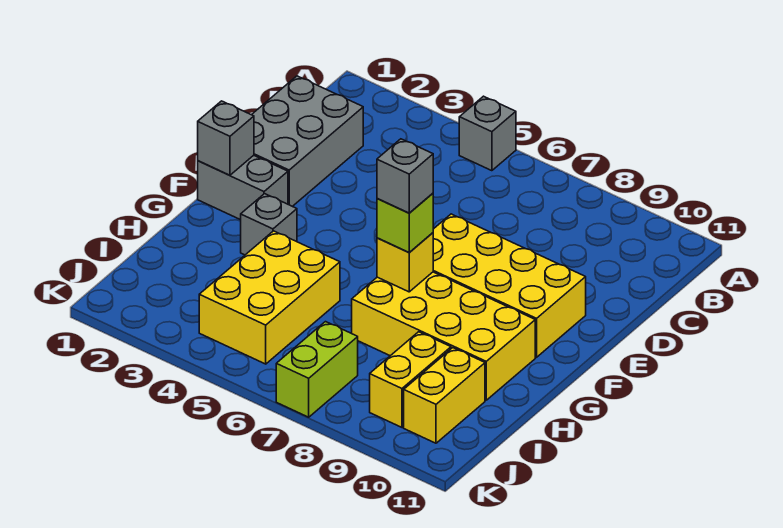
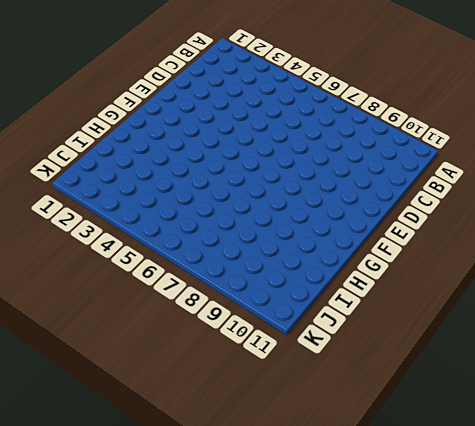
none -> grey brick A5 level 1
none -> grey brick C1:E2 level 1
none -> yellow brick E7:F10 level 1

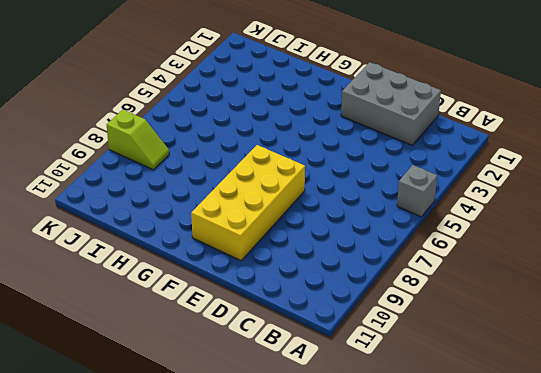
lime slope J8:K8 level 1 top K -> none
none -> grey brick F1:F2 level 1
none -> grey brick G3 level 1
none -> yellow brick G7:H10 level 1

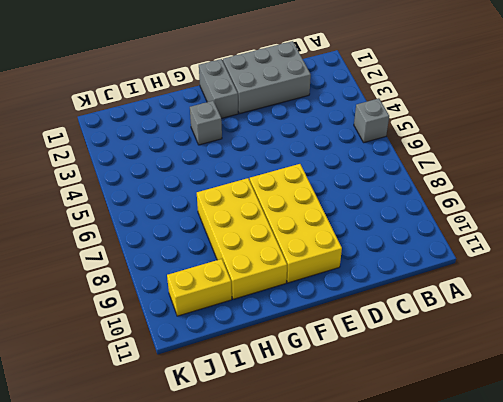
none -> yellow brick H4:J5 level 1
none -> yellow brick I9:J9 level 1
none -> lime brick J7:K7 level 1

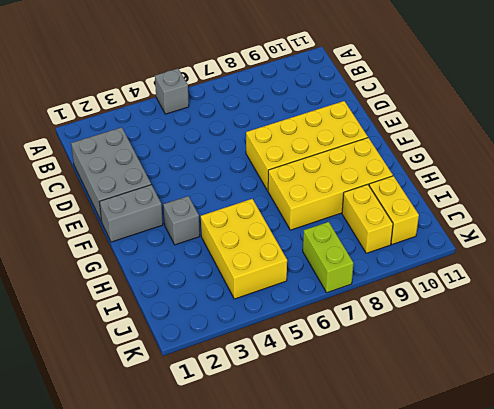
none -> grey brick F1 level 2
none -> yellow brick G7 level 2
none -> lime brick G7 level 3

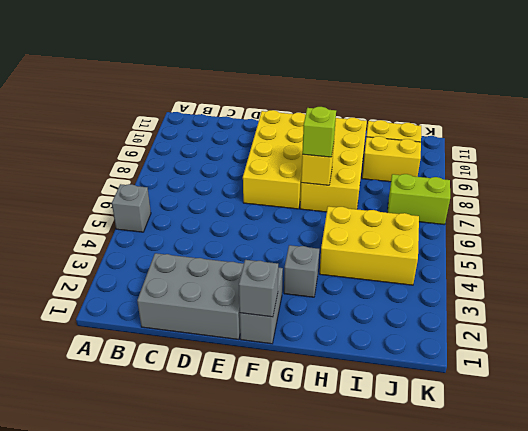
none -> grey brick G7 level 4

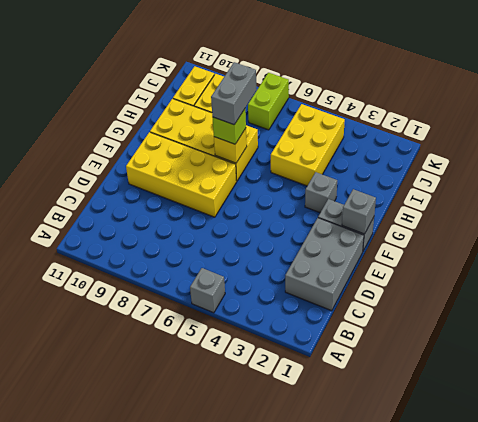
grey brick G7:H7 level 4 -> grey brick G7 level 4

